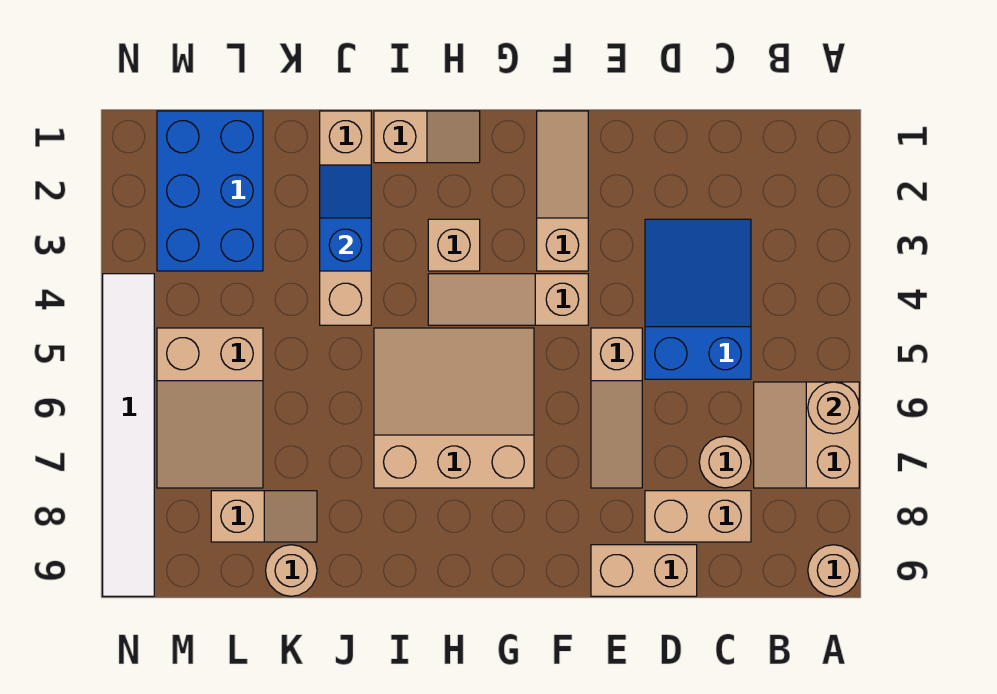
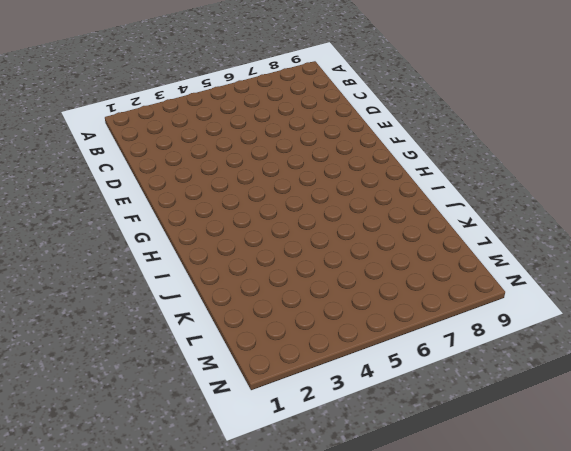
none -> tan slope A6:B7 level 1 top A
none -> tan round brick A9 level 1
none -> blue slope C3:D5 level 1 top 5

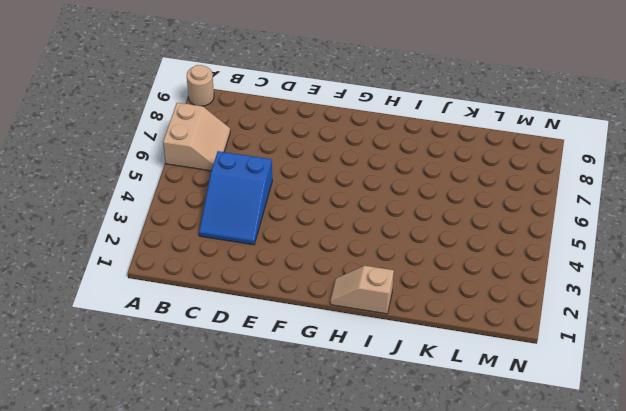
none -> tan round brick C7 level 1
none -> tan brick C8:D8 level 1
none -> tan brick D9:E9 level 1

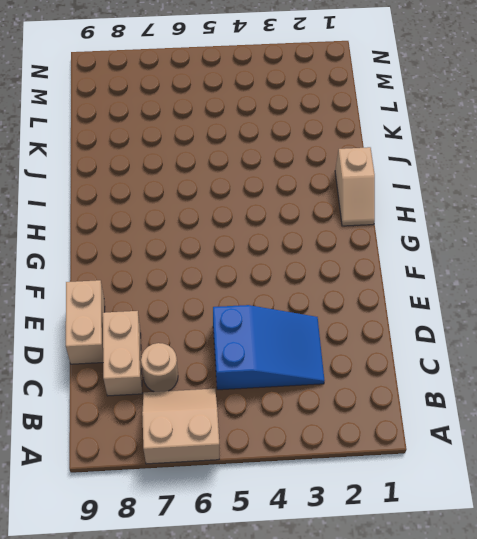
none -> tan round brick A9 level 1
none -> tan slope E5:E7 level 1 top 5
none -> tan slope F1:F3 level 1 top 3

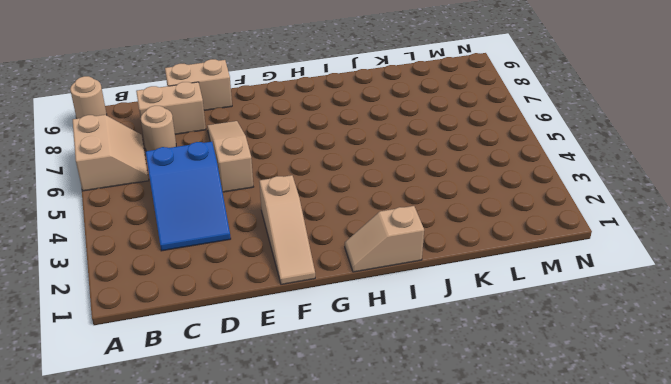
none -> tan slope F4:H4 level 1 top F
none -> tan slope G5:I7 level 1 top 7
none -> tan brick H3 level 1

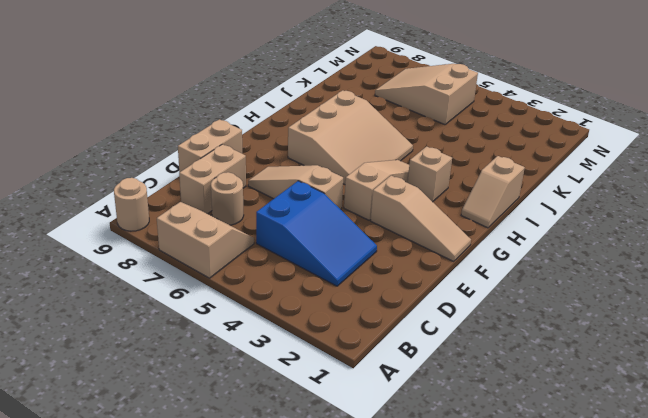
none -> tan brick J1:J4 level 1
none -> tan slope K8:L8 level 1 top L
none -> tan round brick K9 level 1

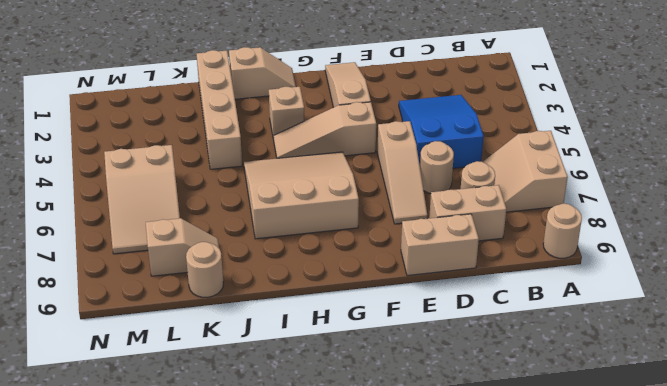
tan round brick D6 level 1 -> tan round brick A6 level 2
none -> blue brick L1:M3 level 1
none -> white tile N4:N9 level 1
none -> blue slope J2:J3 level 2 top 3

